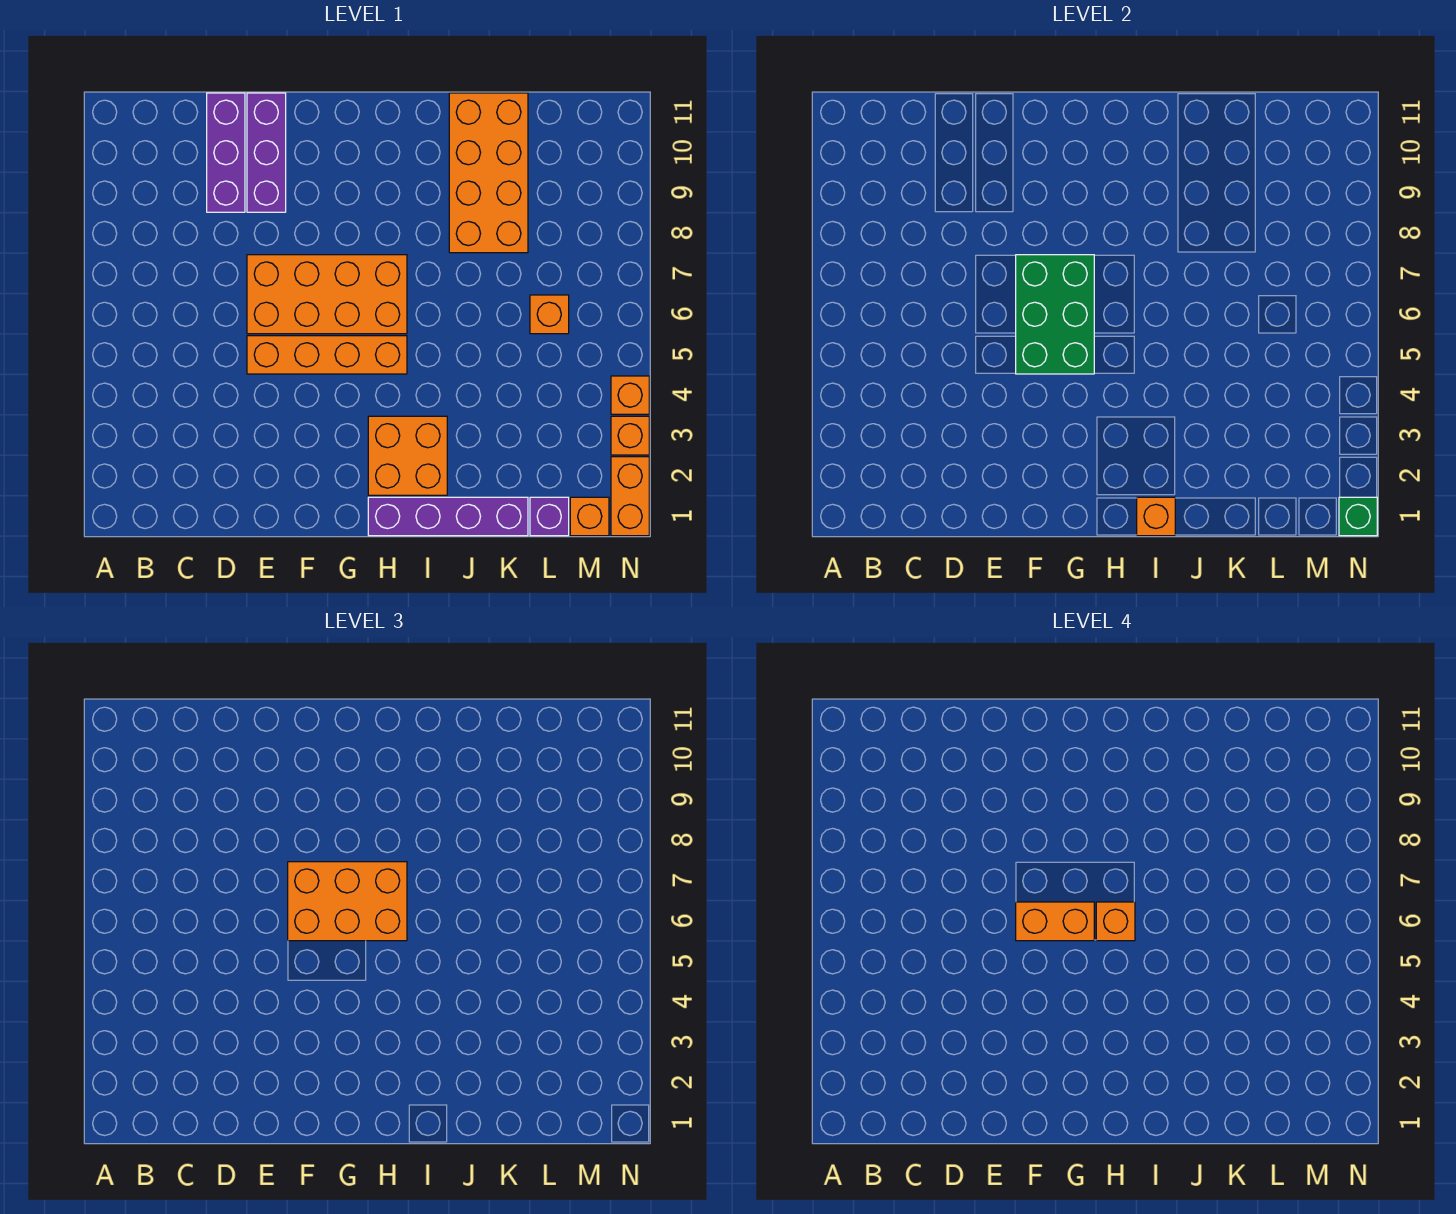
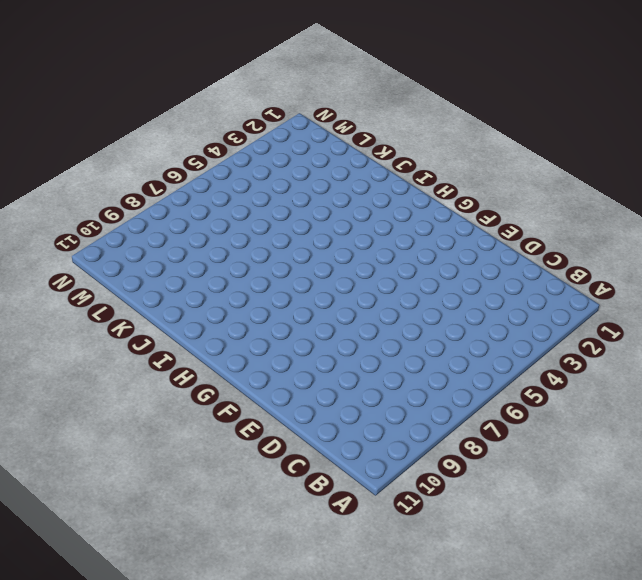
none -> purple brick D9:D11 level 1
none -> orange brick E5:H5 level 1
none -> orange brick E6:H7 level 1

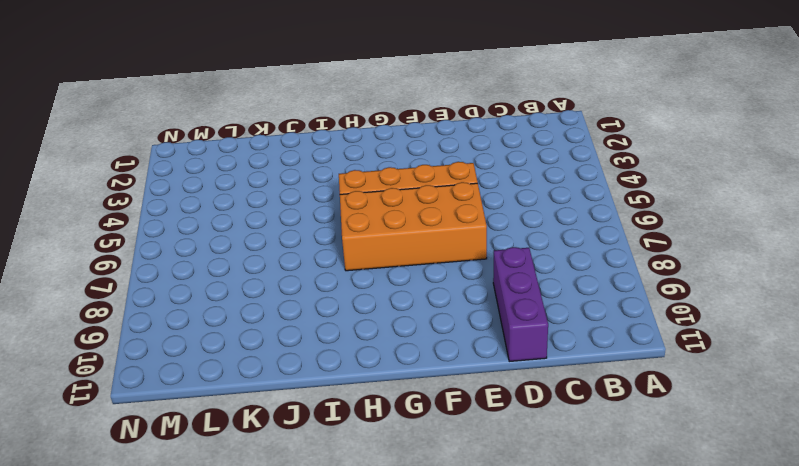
none -> purple brick E9:E11 level 1
none -> purple brick H1:K1 level 1
none -> orange brick H2:I3 level 1

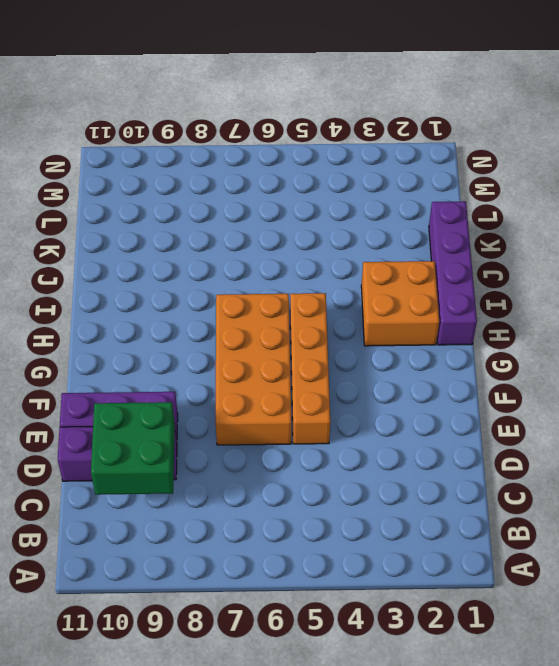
green brick C9:D10 level 2 -> none
none -> orange brick J8:K11 level 1
none -> purple brick L1 level 1
none -> orange brick L6 level 1

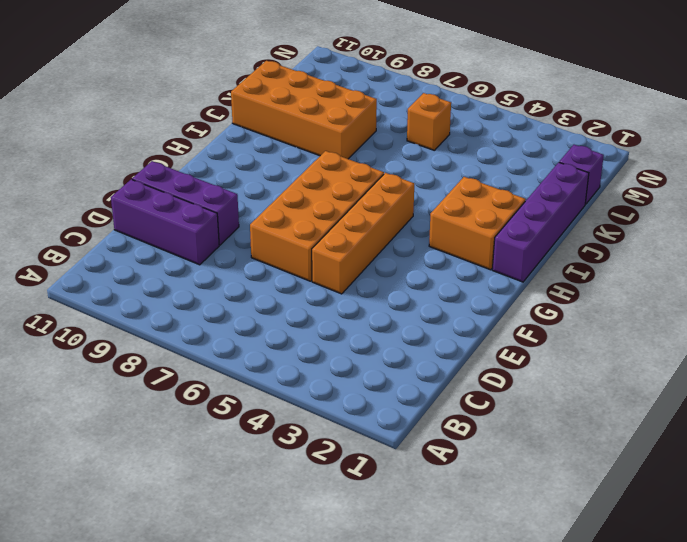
none -> orange brick M1 level 1
none -> orange brick N1:N2 level 1
none -> orange brick N3 level 1

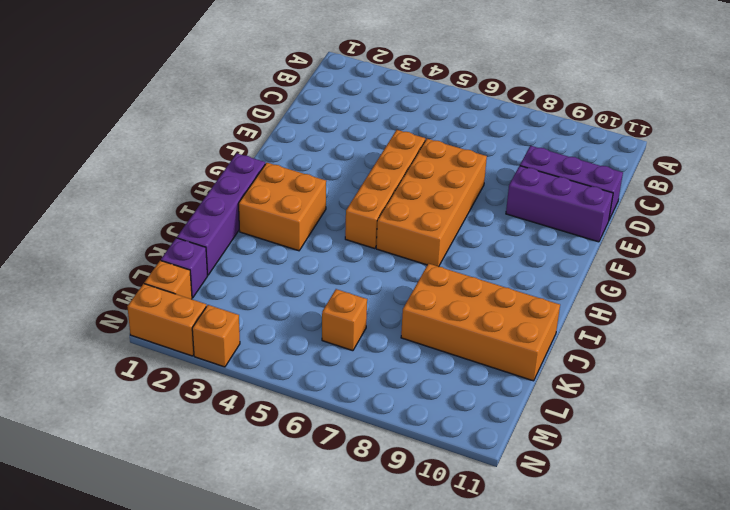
none -> orange brick N4 level 1
none -> green brick F5:G7 level 2
none -> orange brick I1 level 2

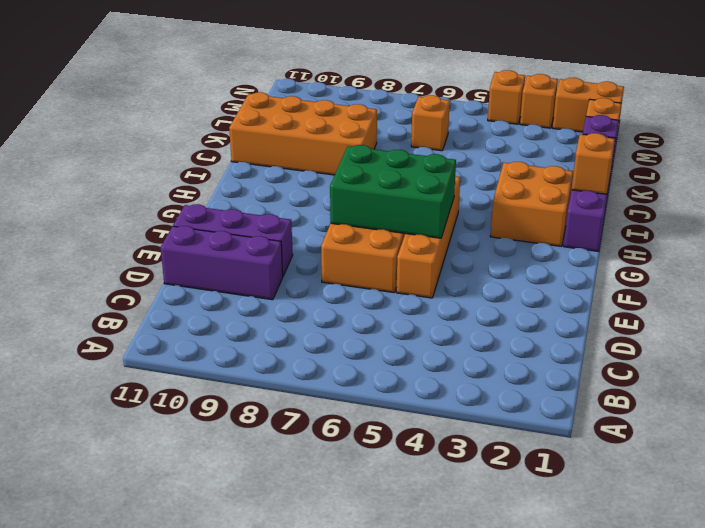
none -> green brick N1 level 2
none -> orange brick F6:H7 level 3
none -> orange brick F6:G6 level 4

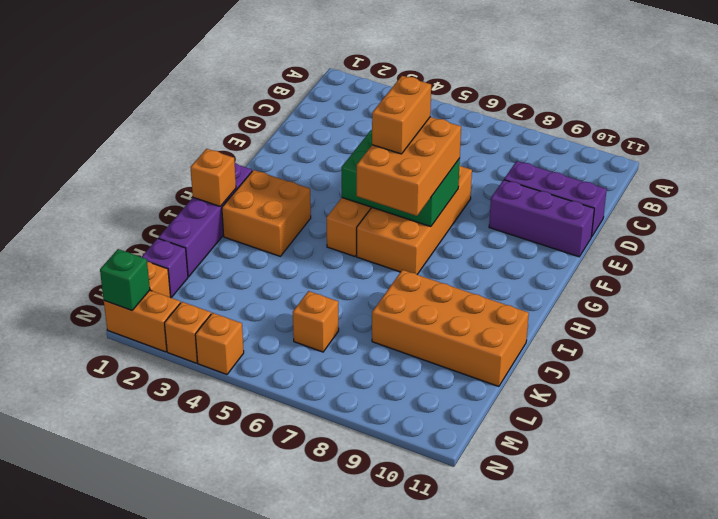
none -> orange brick H6 level 4

